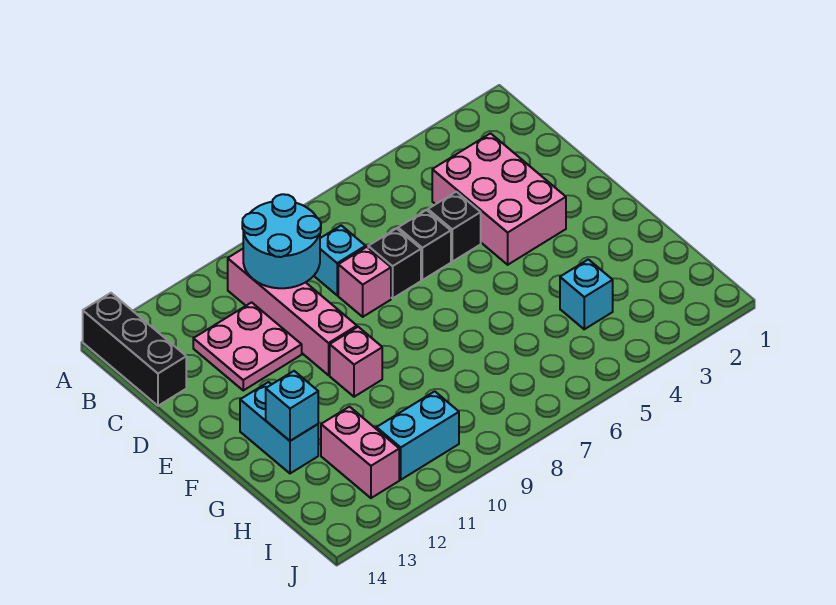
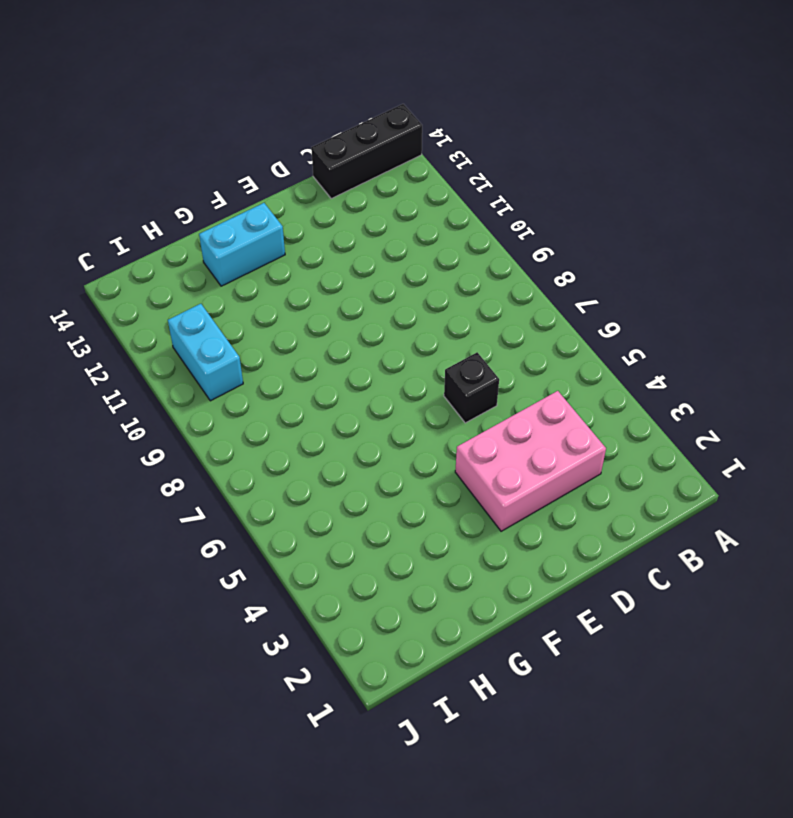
none -> pink brick B10:E10 level 1
none -> cyan brick C8 level 1
none -> pink plate C11:D12 level 1

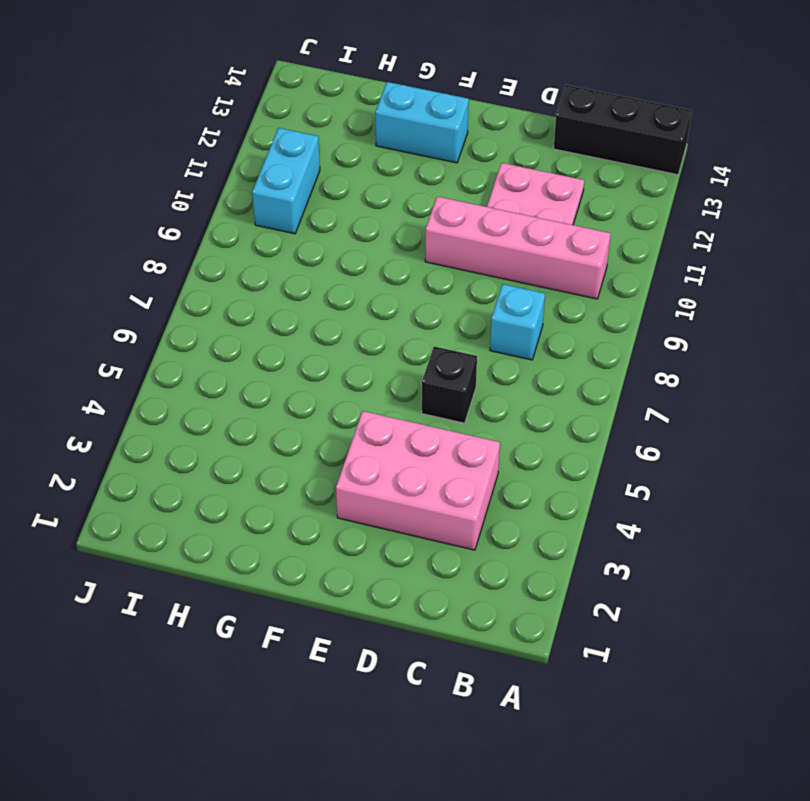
none -> black brick D5 level 1
none -> black brick D7 level 1
none -> pink brick D8 level 1

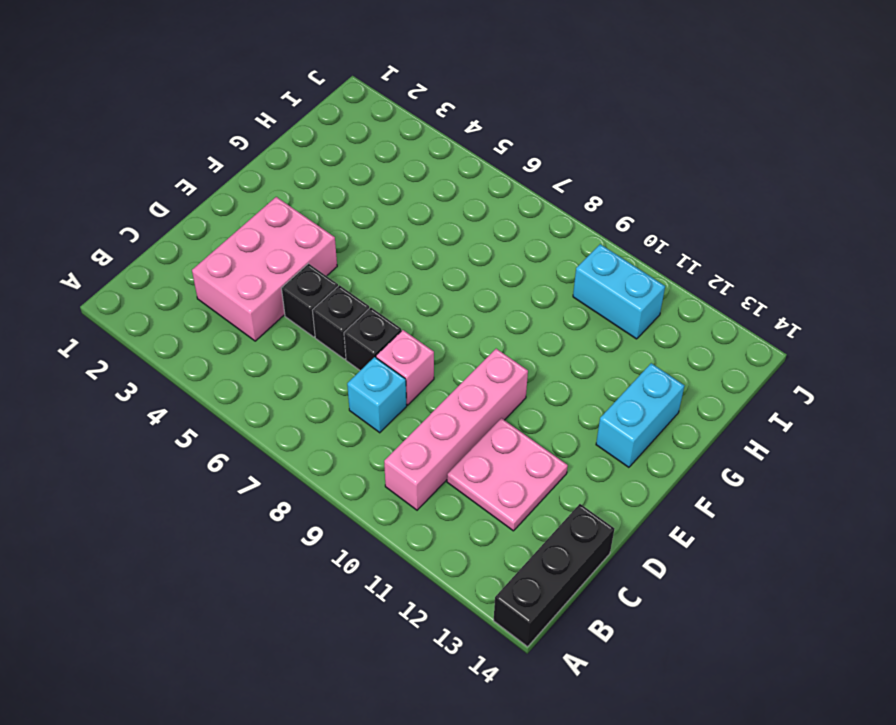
none -> pink brick F10 level 1
none -> cyan brick H4 level 1
none -> pink brick H12:I12 level 1

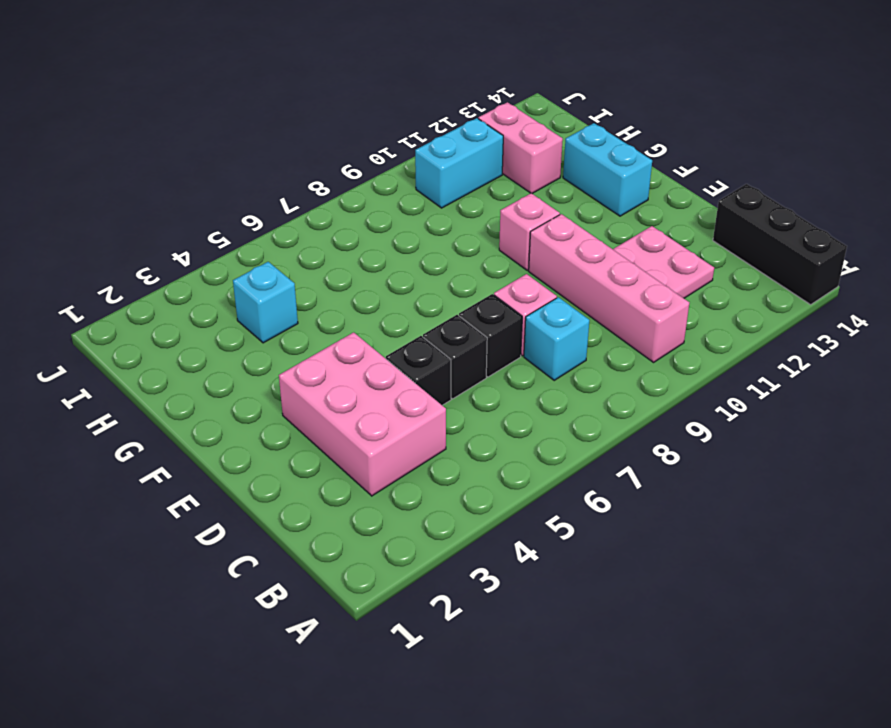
none -> cyan round brick B9:C10 level 2
none -> cyan brick G13 level 2

